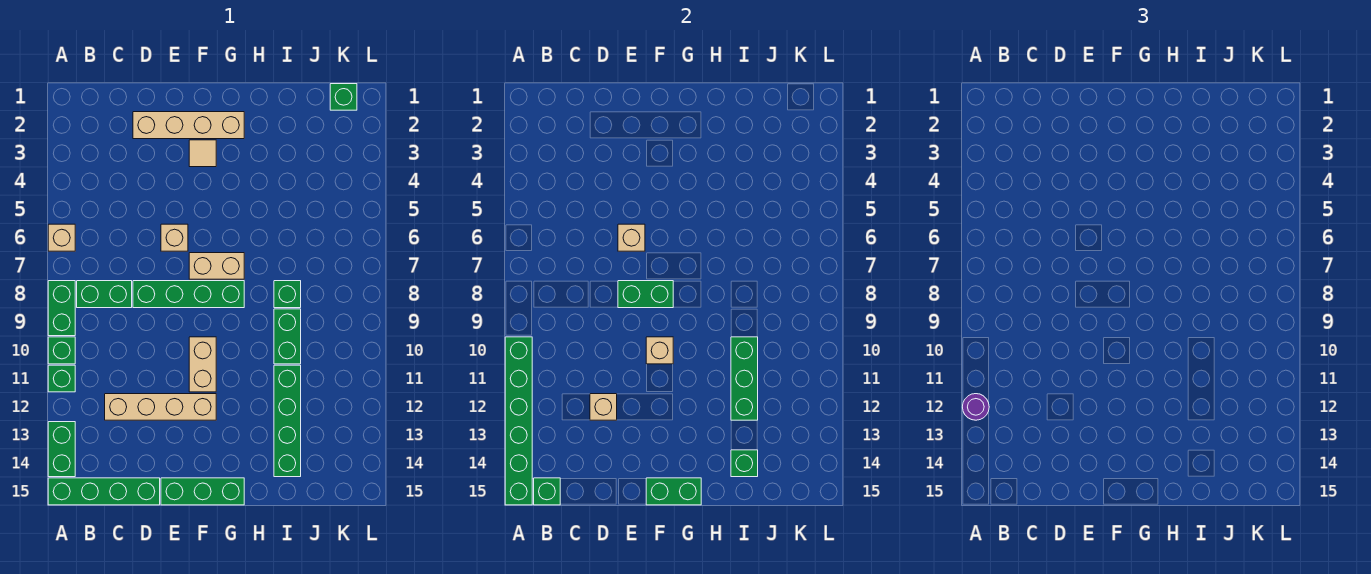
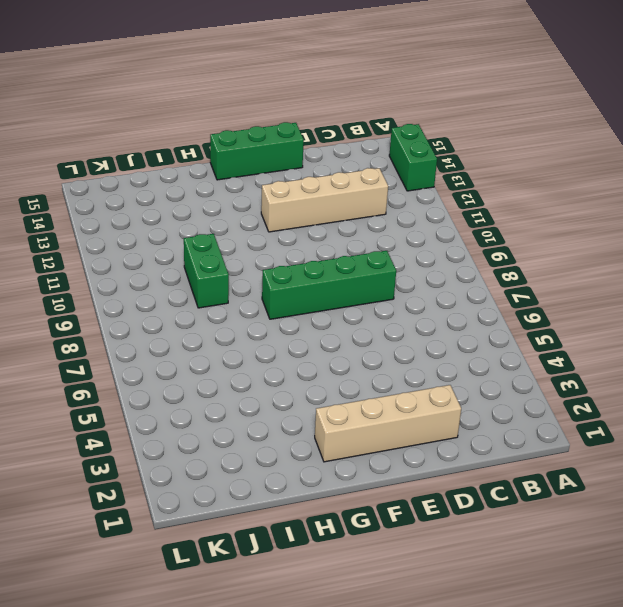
none -> tan brick A6 level 1
none -> green brick A8:A9 level 1
none -> green brick A10 level 1

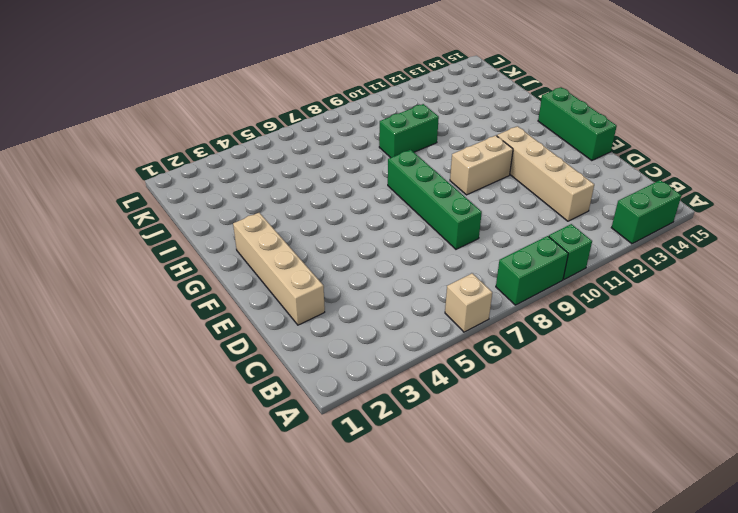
none -> green brick A11 level 1
none -> green brick A15:D15 level 1
none -> green brick B8:C8 level 1

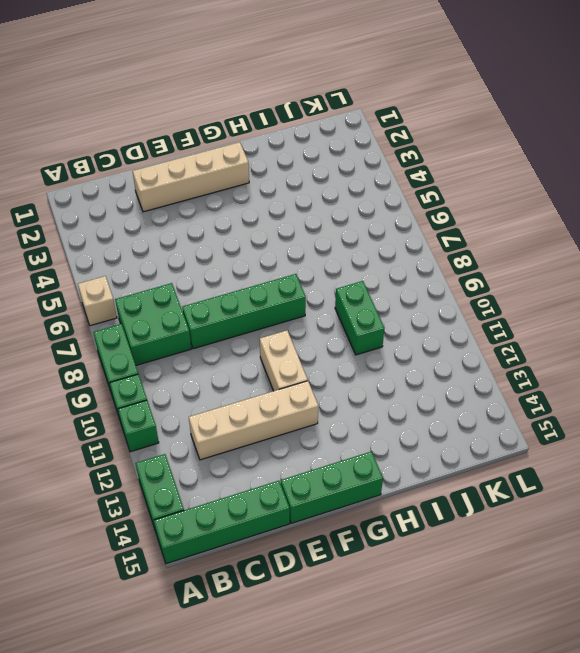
green brick B7:C8 level 1 -> green brick B8:C8 level 1
none -> tan brick E6 level 1
none -> tan tile F3 level 1
none -> tan brick F7:G7 level 1

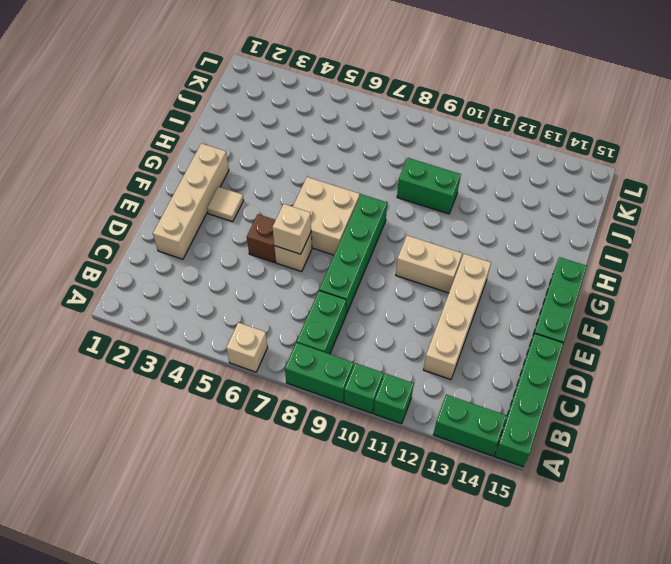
brown brick E5 level 1 -> none
tan brick F6:G7 level 1 -> tan brick F7:G7 level 1
none -> green brick I8 level 1
none -> green brick I11:I14 level 1
none -> green brick K1 level 1

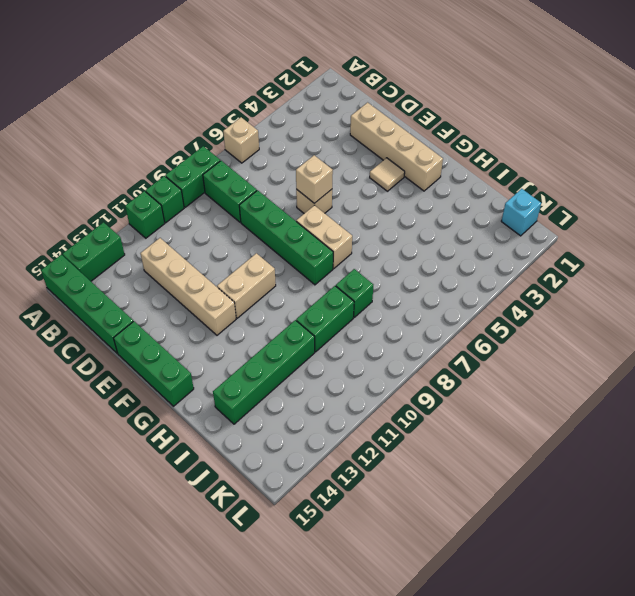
cyan brick K1 level 1 -> green brick K1 level 1
none -> green brick A10:A15 level 2
none -> green brick B15 level 2
none -> tan brick D12 level 2

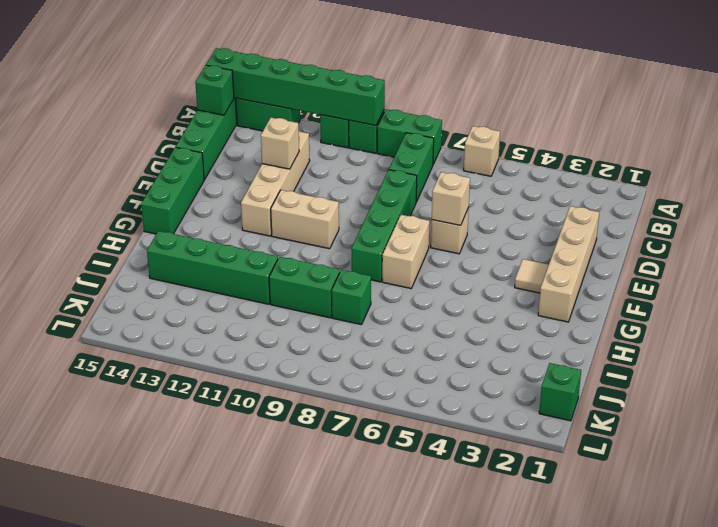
none -> green brick E8:F8 level 2
none -> tan brick F10 level 2
none -> green brick F15:G15 level 2

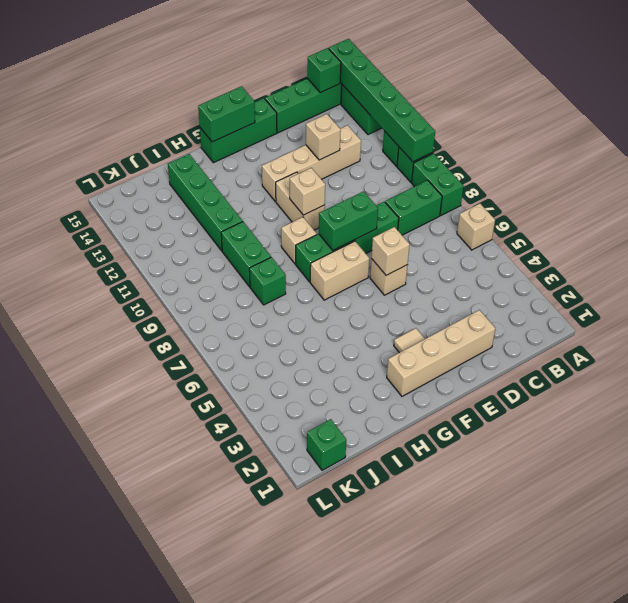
tan brick G9 level 1 -> none
none -> green brick I10:I12 level 2
none -> green brick I14 level 2
none -> purple round brick A12 level 3

